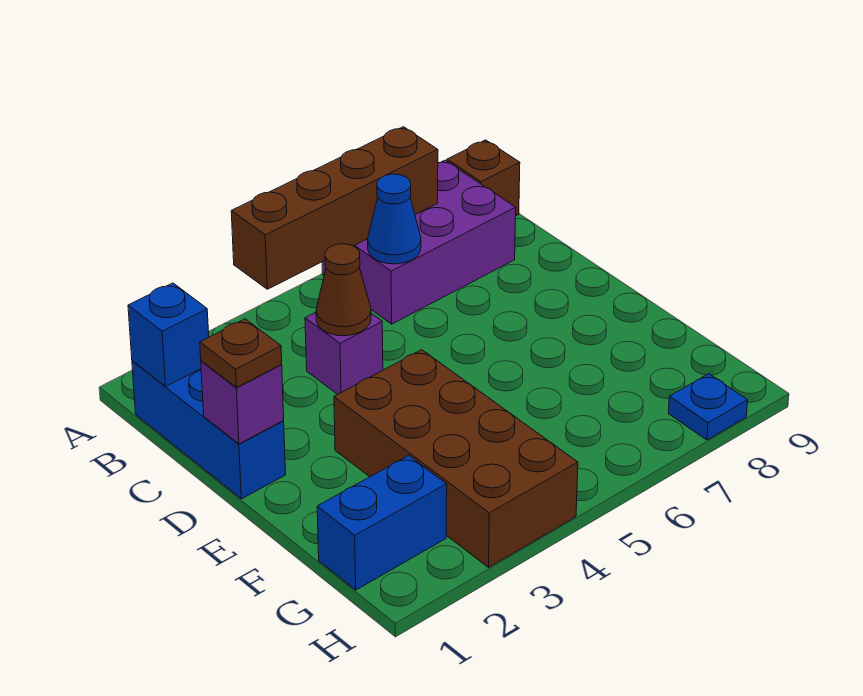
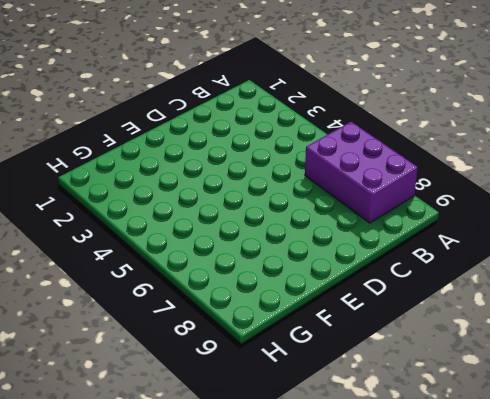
none -> brown brick A9 level 1
none -> blue brick B1:D1 level 1
none -> purple brick C4 level 1

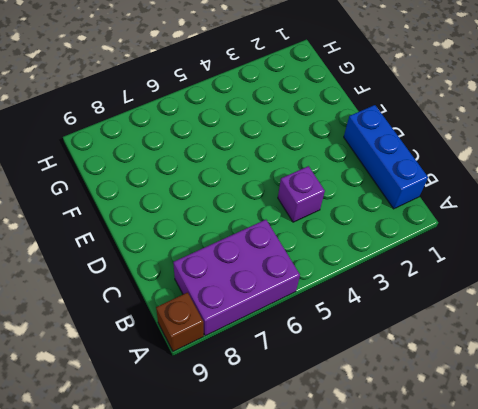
none -> brown brick E3:H4 level 1
none -> blue brick G1:G2 level 1
none -> blue plate H8 level 1

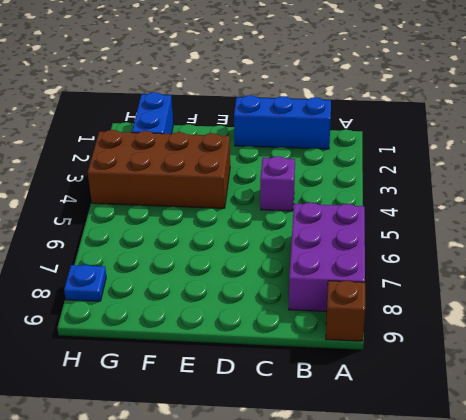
none -> brown brick A4:A7 level 2
none -> blue brick B1 level 2
none -> blue cone B6 level 2

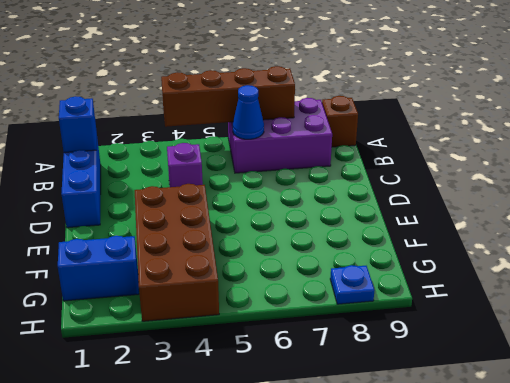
none -> brown cone C4 level 2
none -> purple brick D1 level 2
none -> brown plate D1 level 3

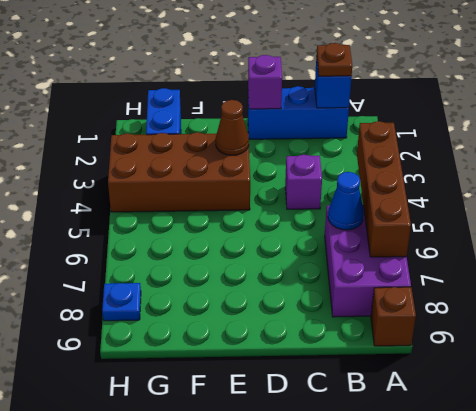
brown plate B1 level 3 -> brown plate D1 level 3
brown cone E3 level 2 -> brown cone C4 level 2

